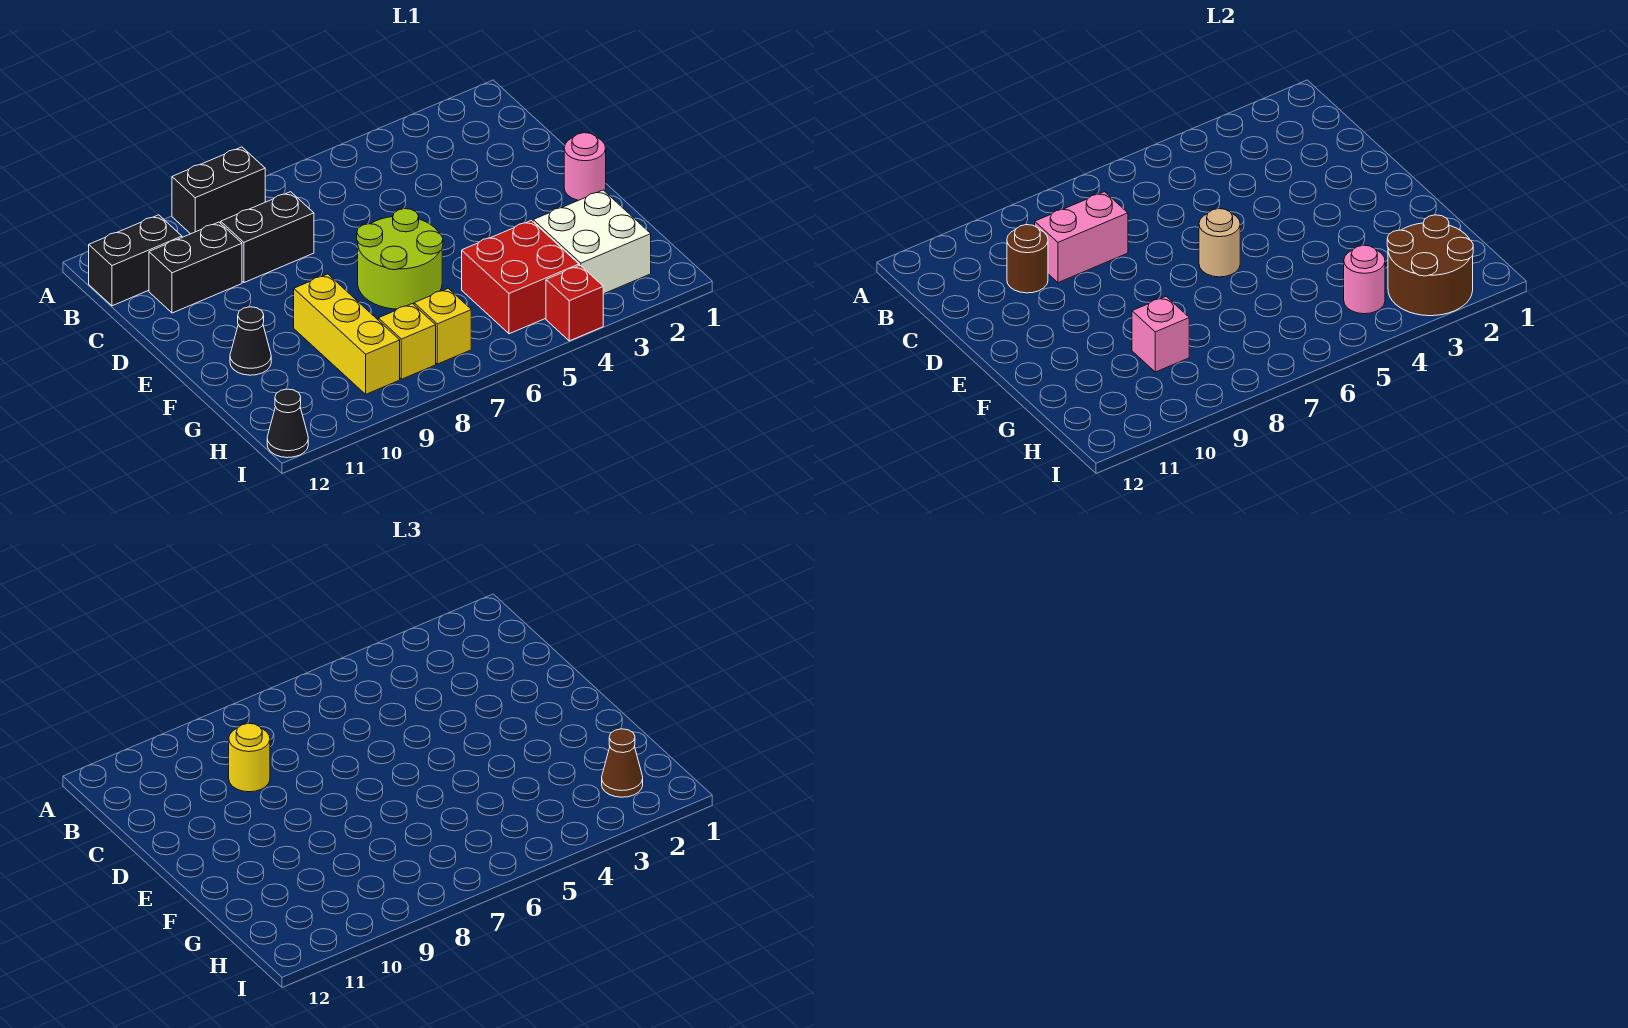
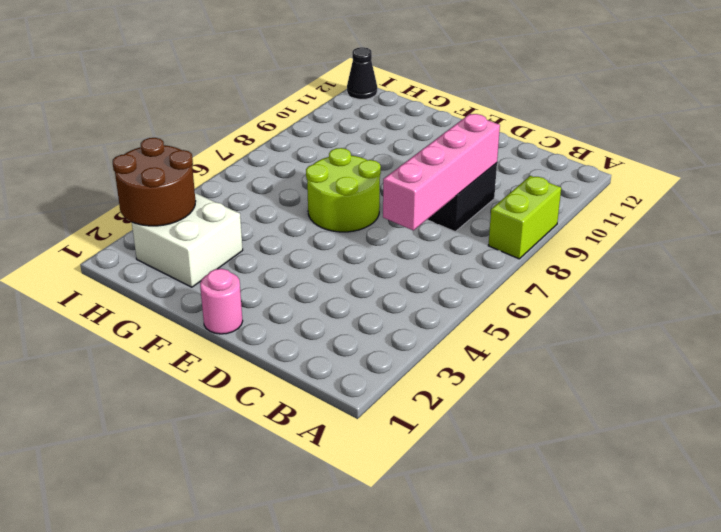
lime brick A8:A9 level 1 -> black brick A8:A9 level 1
pink brick C6:C9 level 2 -> pink brick C8:C9 level 2
none -> black brick B11:B12 level 1
none -> black brick C10:C11 level 1
none -> yellow brick F9:H9 level 1

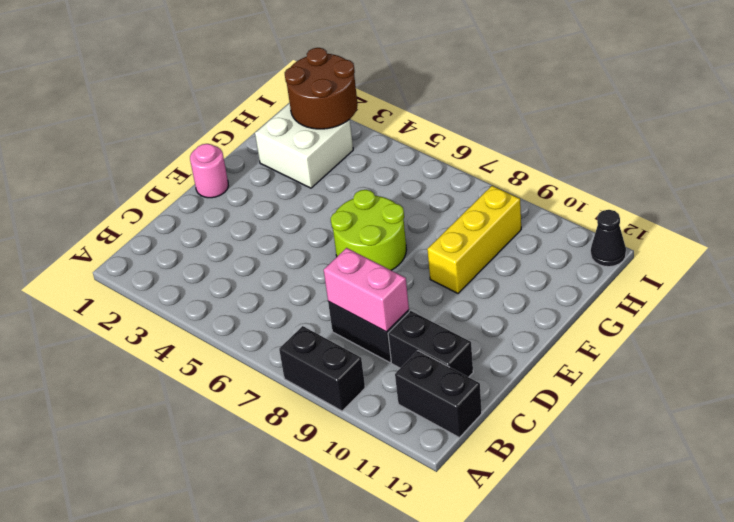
none -> black cone F11 level 1
none -> red brick G4:H5 level 1
none -> yellow brick H7 level 1

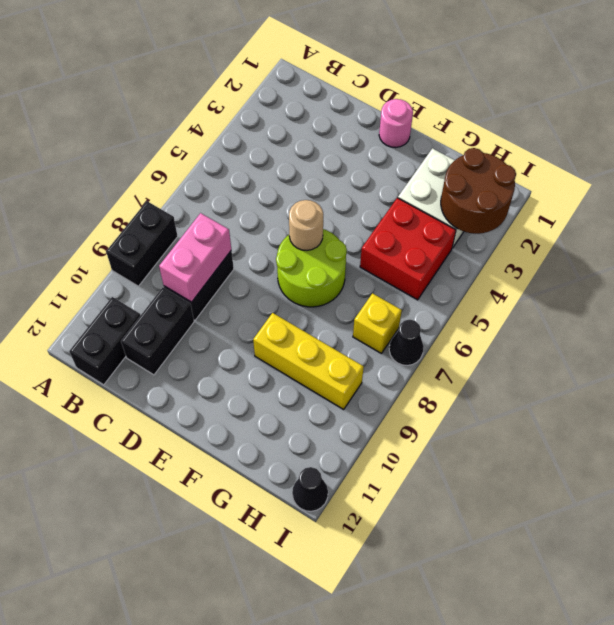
black cone I7 level 1 -> black cone F11 level 1
none -> yellow brick H8 level 1
none -> red brick I4 level 1
none -> brown round brick C10 level 2

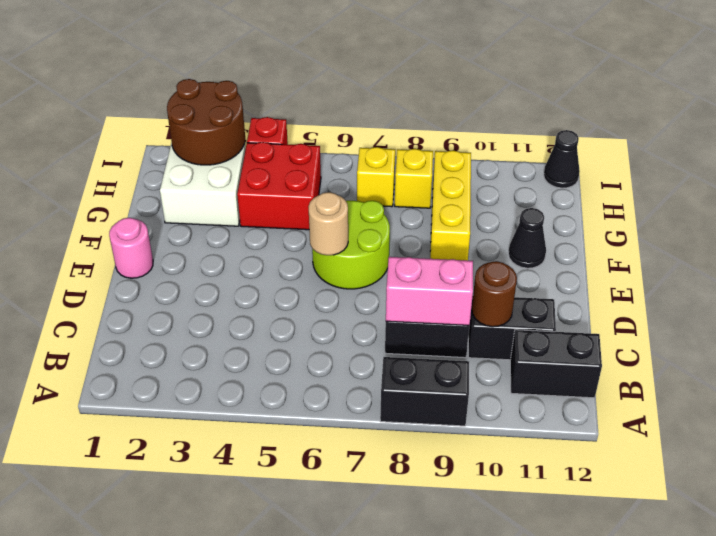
none -> pink brick G9 level 2
none -> pink round brick H4 level 2
none -> yellow round brick C9 level 3

